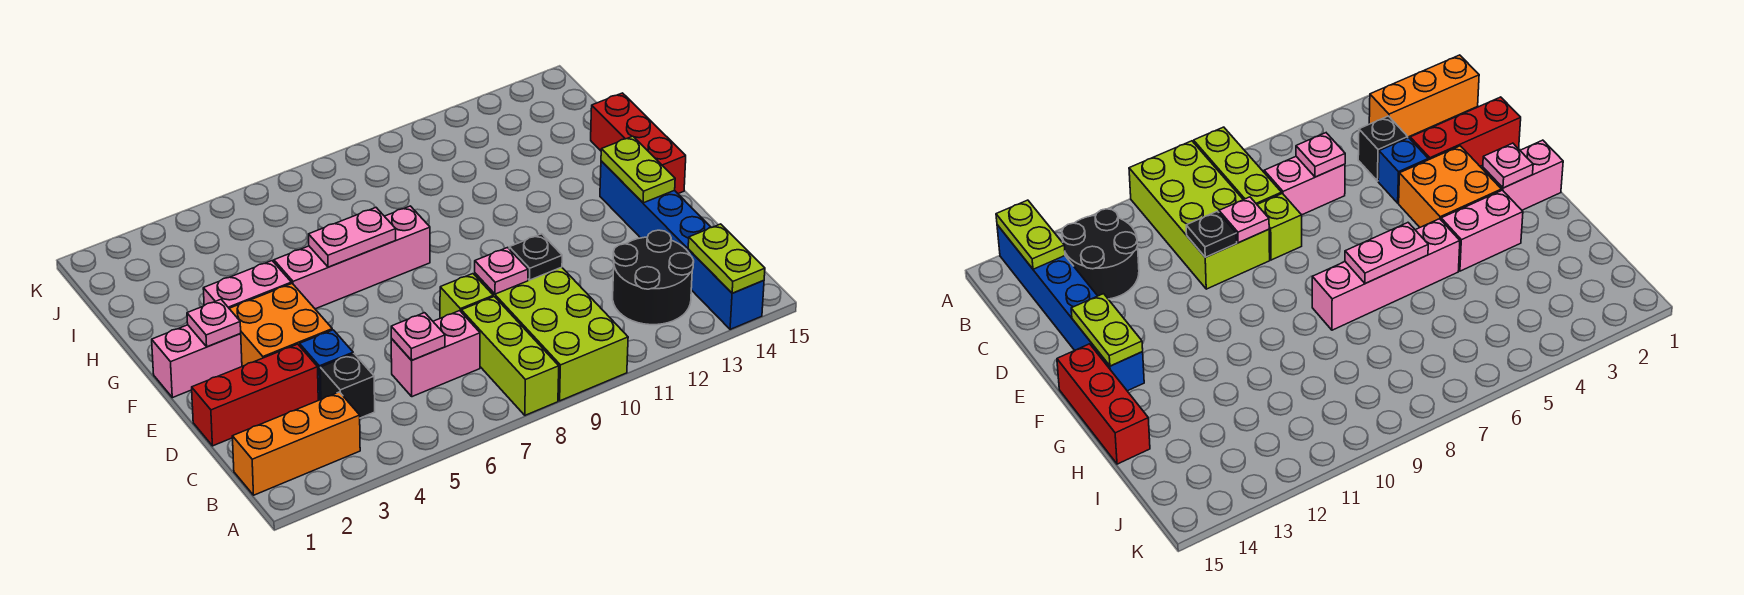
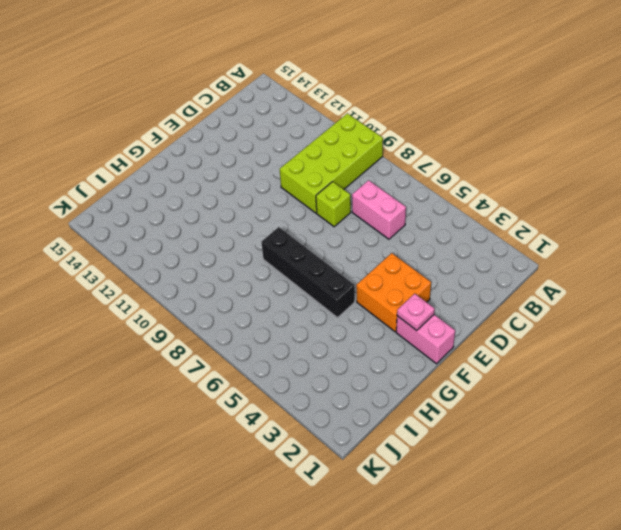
black brick G5:G8 level 1 -> pink brick G5:G8 level 1
none -> lime brick A8:C8 level 1
none -> blue brick A14:F14 level 1
none -> orange brick B1:B3 level 1

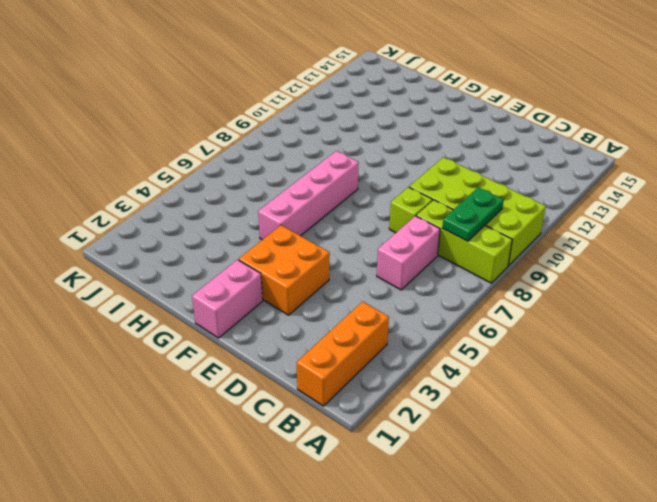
green plate B8:B9 level 2 -> none
none -> blue brick A14:F14 level 1
none -> black round brick B12:C13 level 1
none -> black brick C4 level 1

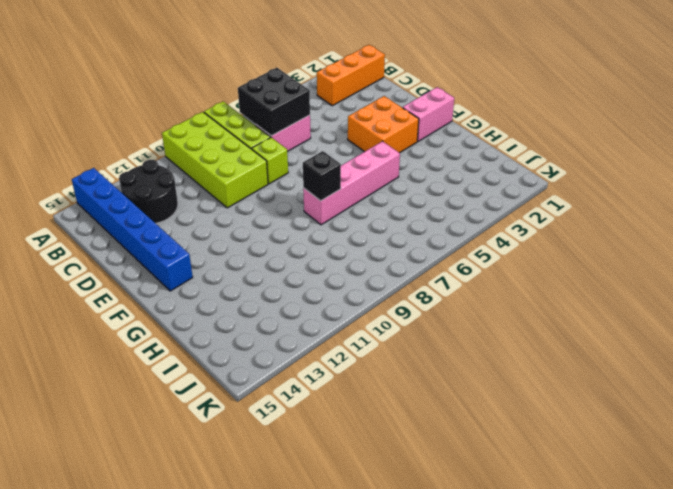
black brick B6:C7 level 2 -> pink plate C6 level 2
black brick G8 level 2 -> black brick C4 level 1
none -> red brick D1:D3 level 1
none -> blue brick D4 level 1
none -> red brick F15:H15 level 1

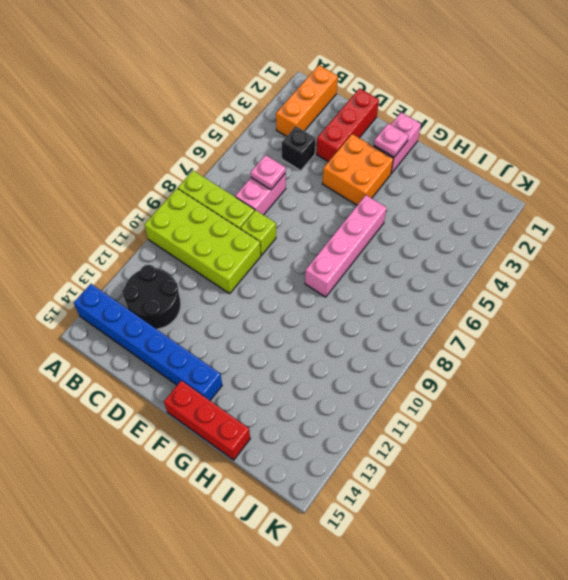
none -> blue brick D4 level 1
none -> pink brick G3:G4 level 1
none -> lime plate A14:B14 level 2

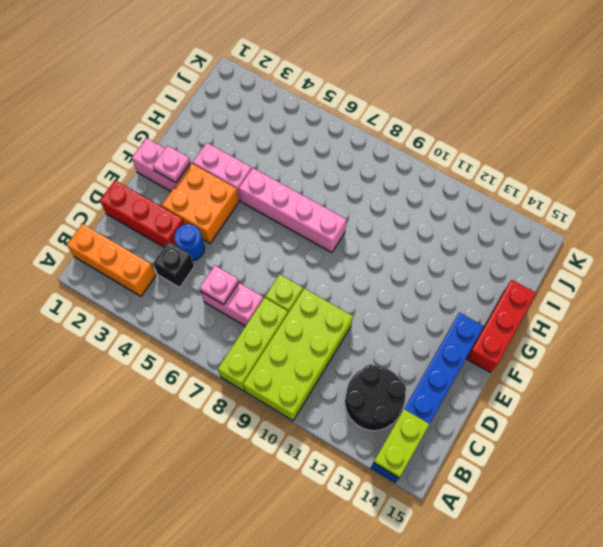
blue round brick D4 level 1 -> blue brick D4 level 1
none -> pink plate D9 level 2
none -> black plate D10 level 2
none -> lime plate E14:F14 level 2

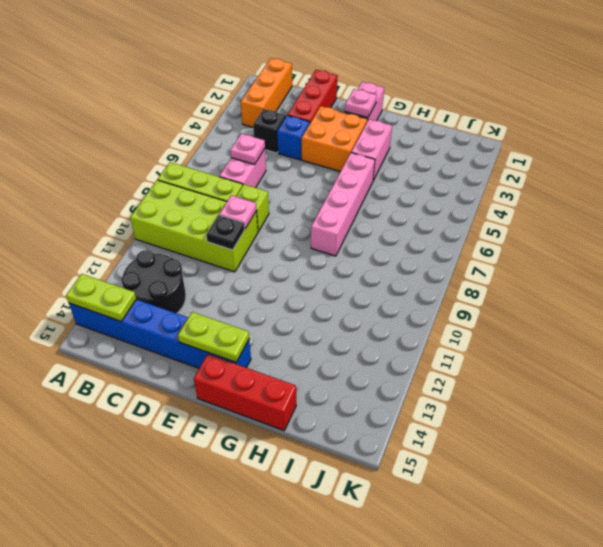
none -> pink plate G6:G7 level 2

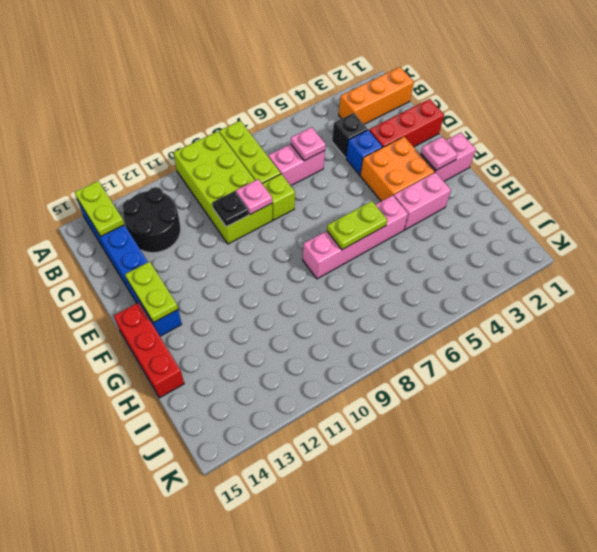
lime plate G6:G7 level 2 -> pink plate G6:G7 level 2

